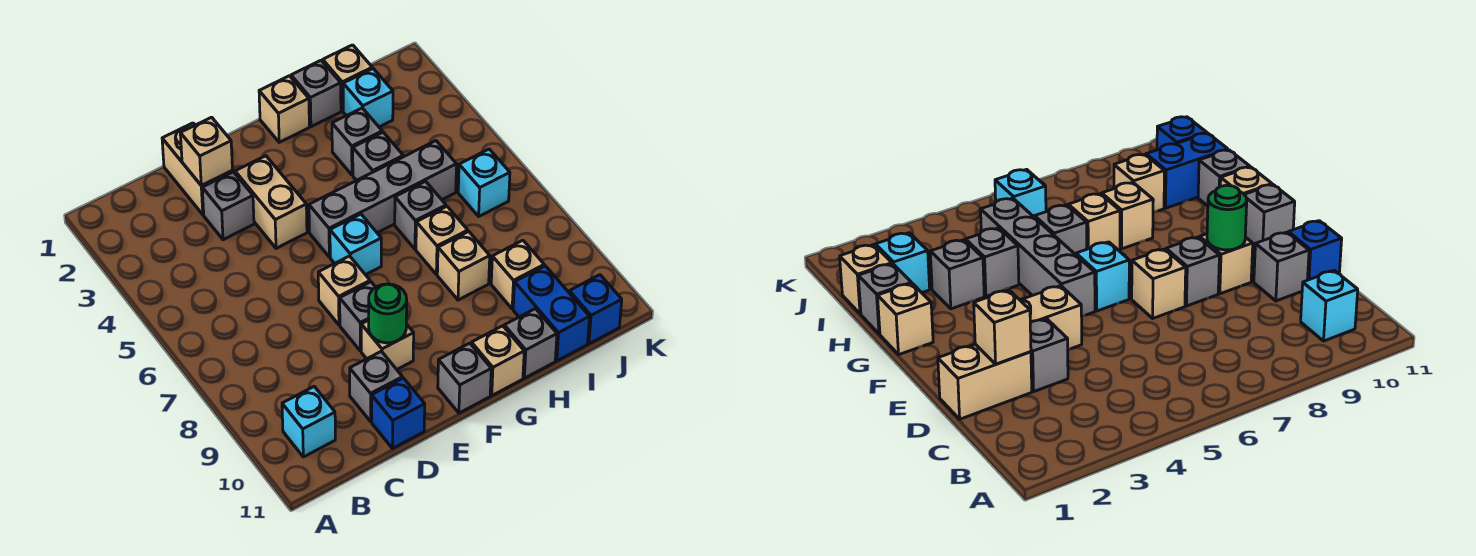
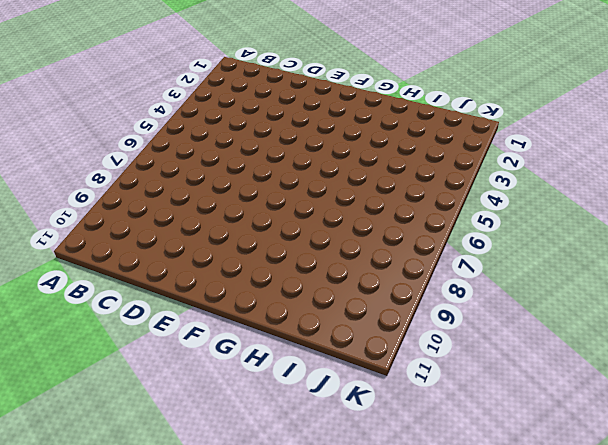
none -> cyan brick B10 level 1
none -> tan brick D1:D2 level 1
none -> grey brick D3 level 1

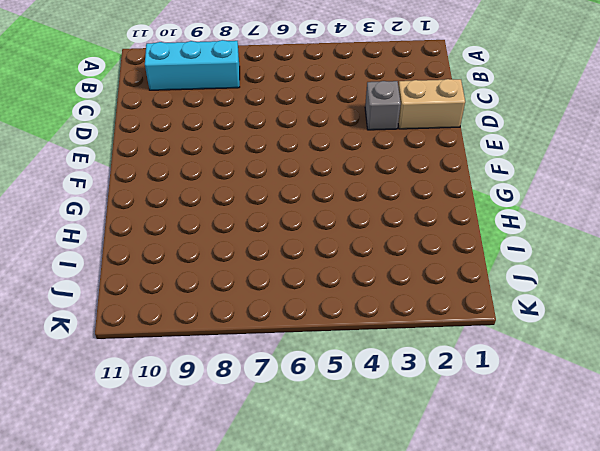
cyan brick B8:B10 level 1 -> cyan brick B10 level 1
none -> grey brick D10 level 1
none -> blue brick D11 level 1
none -> tan brick E3:E4 level 1

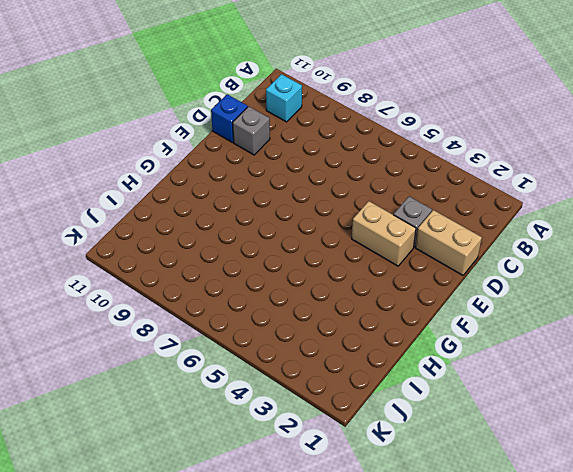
none -> tan brick E7 level 1
none -> grey brick E8 level 1
none -> tan brick E9 level 1

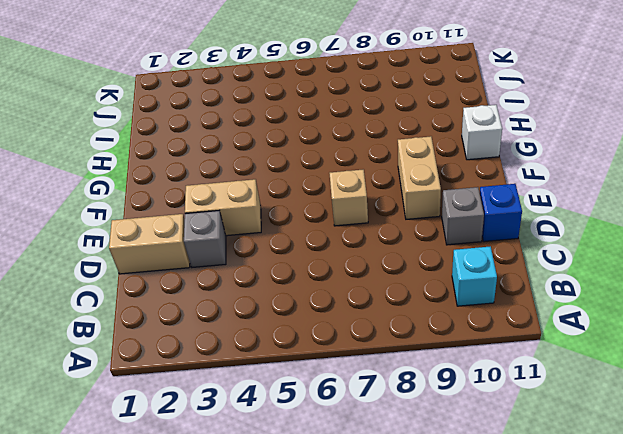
tan brick E9:F9 level 1 -> tan brick E9 level 1
white brick G11 level 1 -> tan brick G11 level 1
none -> grey brick E8 level 1
none -> grey brick F5:I5 level 1
none -> cyan brick F6 level 1

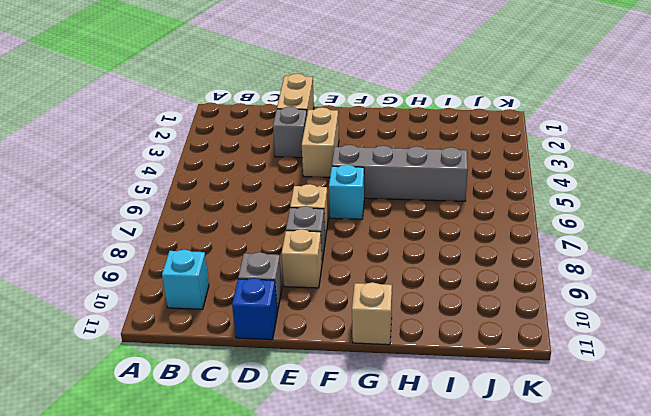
none -> grey brick F11 level 1
none -> tan brick G1 level 1
none -> grey brick H1 level 1

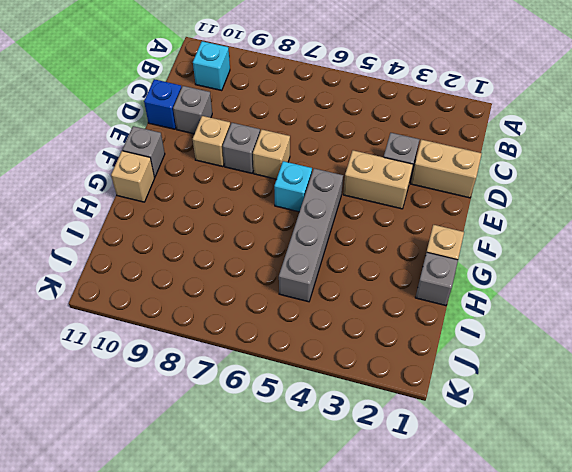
none -> grey brick H3 level 1
none -> grey brick H4 level 1
none -> grey brick H6 level 1

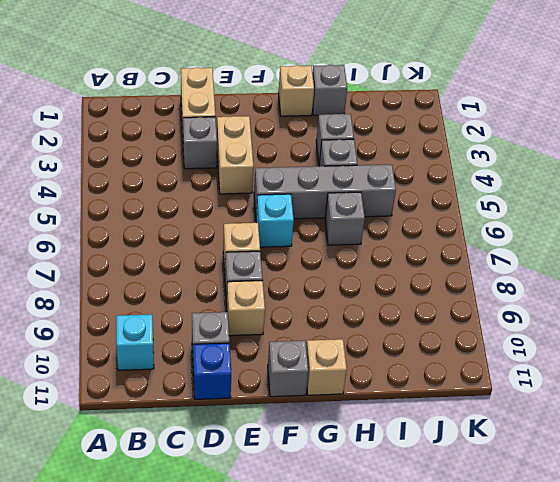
none -> tan brick H7 level 1
none -> tan brick H8 level 1
none -> grey brick H11 level 1

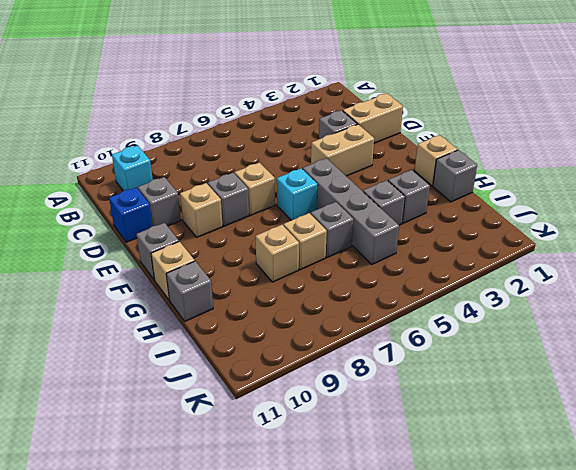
none -> tan brick I1 level 1
none -> cyan brick I2 level 1
none -> tan brick I9 level 1

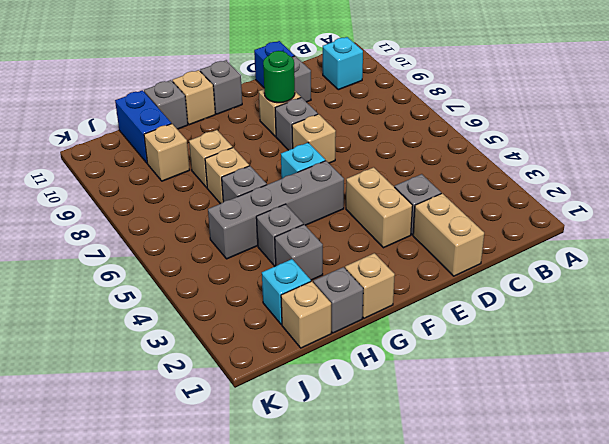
none -> cyan brick J6 level 1
none -> blue brick J11 level 1
none -> tan brick D2 level 2

